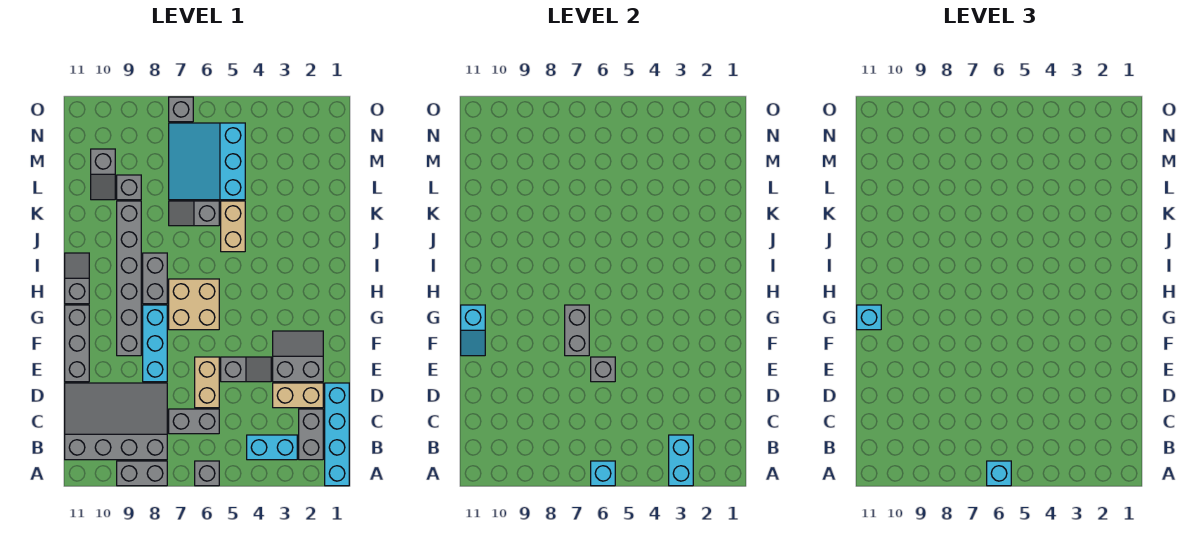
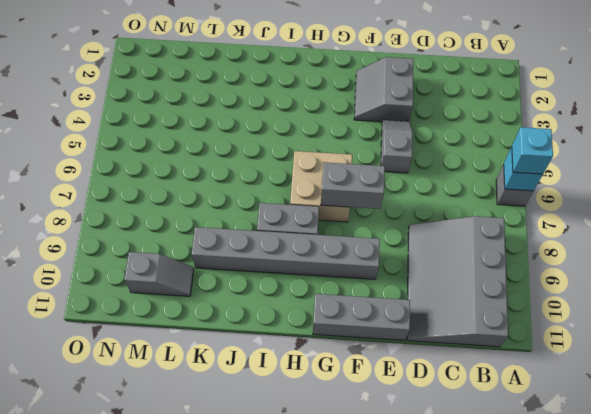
none -> cyan brick A1:D1 level 1
none -> grey brick A8:A9 level 1
none -> grey brick B2:C2 level 1
none -> cyan brick B3:B4 level 1

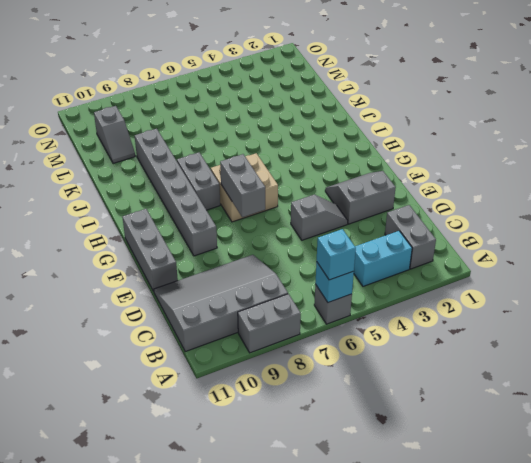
none -> cyan brick A1:D1 level 1
none -> grey brick C6:C7 level 1
none -> tan brick D2:D3 level 1
none -> tan brick D6:E6 level 1

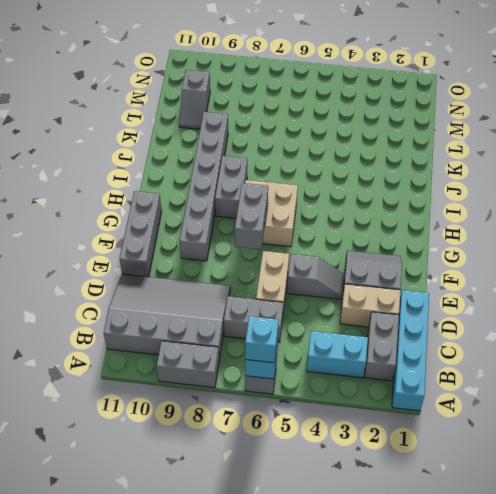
none -> cyan brick E8:G8 level 1
none -> grey slope H11:I11 level 1 top H
none -> tan brick J5:K5 level 1
none -> grey slope K6:K7 level 1 top 6

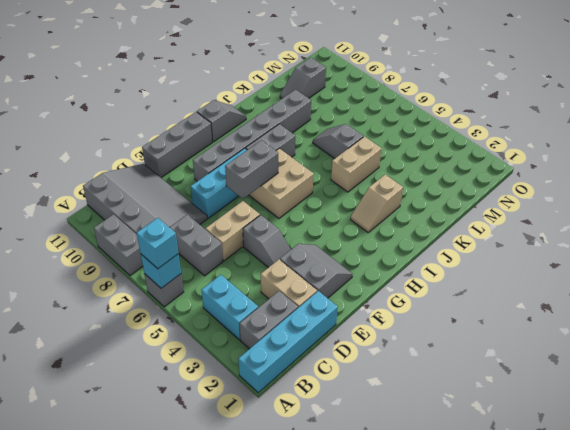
tan slope I3:J3 level 1 top J -> none
none -> cyan slope L5:N7 level 1 top 5
none -> grey brick L9 level 1
none -> grey brick O7 level 1
none -> cyan brick A3:B3 level 2

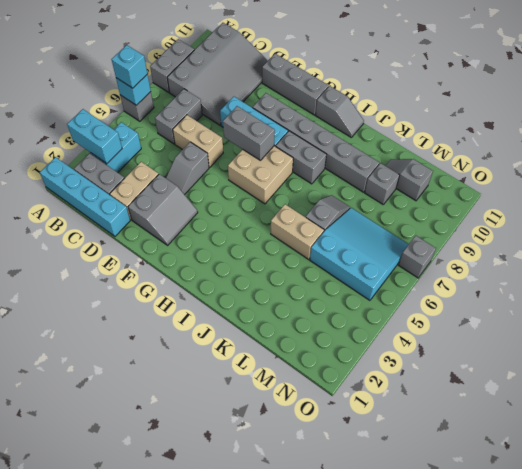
none -> grey brick E6 level 2
none -> cyan slope F11:G11 level 2 top G
none -> cyan brick G11 level 3

